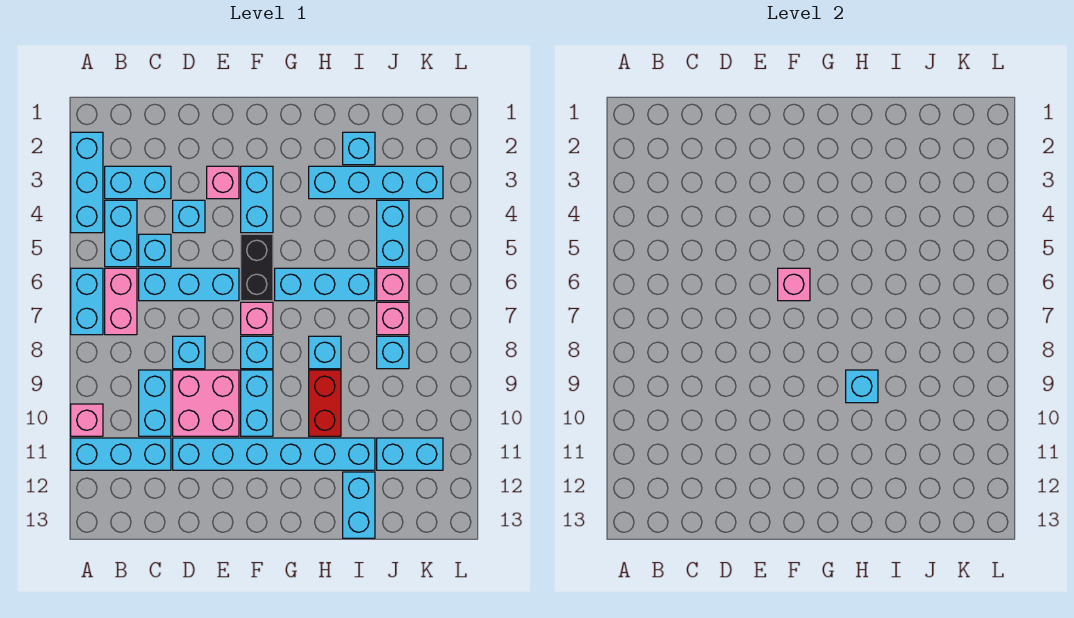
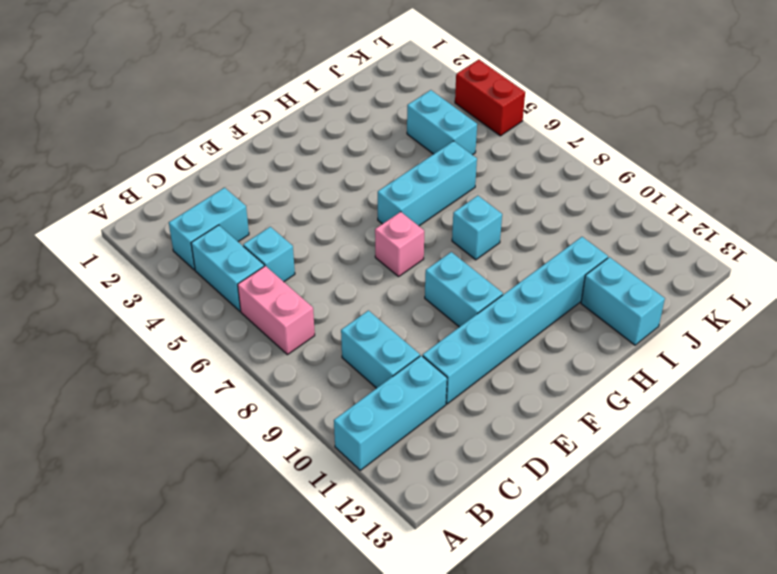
red brick L4:L5 level 1 -> red brick H9:H10 level 1
none -> cyan brick A2:A4 level 1
none -> cyan brick A6:A7 level 1
none -> pink brick A10 level 1
none -> cyan brick C6:E6 level 1

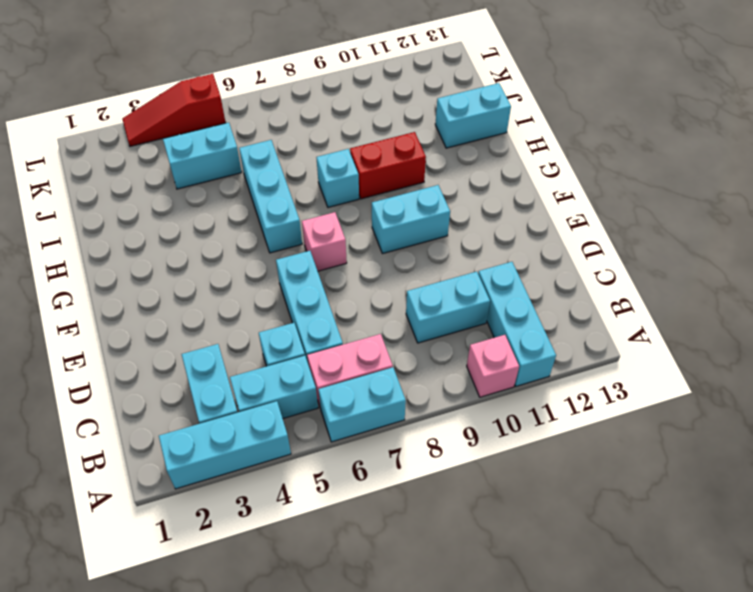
red slope L3:L5 level 1 top 5 -> none
none -> cyan brick D4 level 1
none -> cyan brick D8 level 1
none -> pink brick D9:E10 level 1
none -> cyan brick D11:I11 level 1

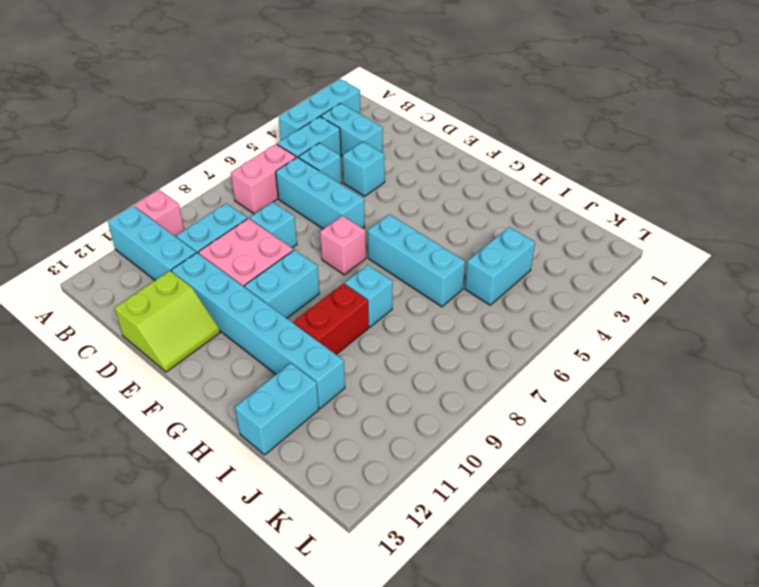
lime slope D12:E13 level 1 top D -> none
none -> cyan brick A6:A7 level 1
none -> pink brick E3 level 1
none -> cyan brick F3:F4 level 1
none -> black brick F5:F6 level 1

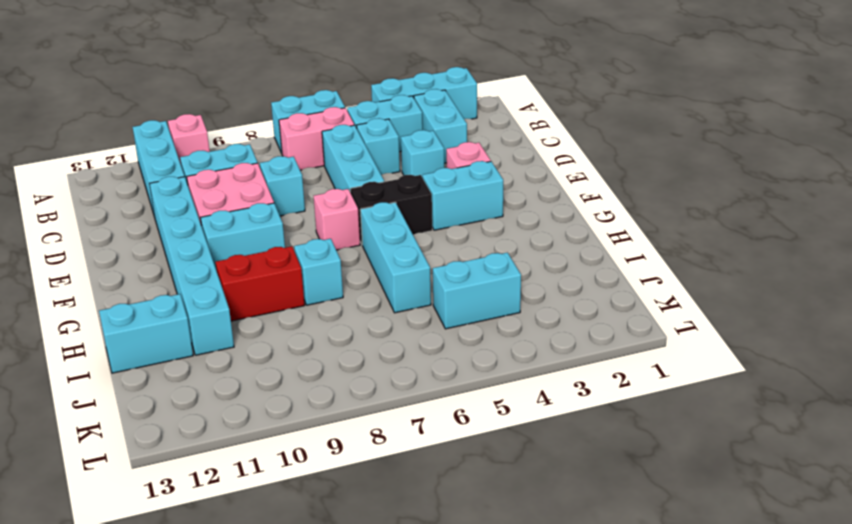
none -> cyan brick F8 level 1
none -> cyan brick H3:K3 level 1
none -> cyan brick I2 level 1
none -> pink brick J6 level 1

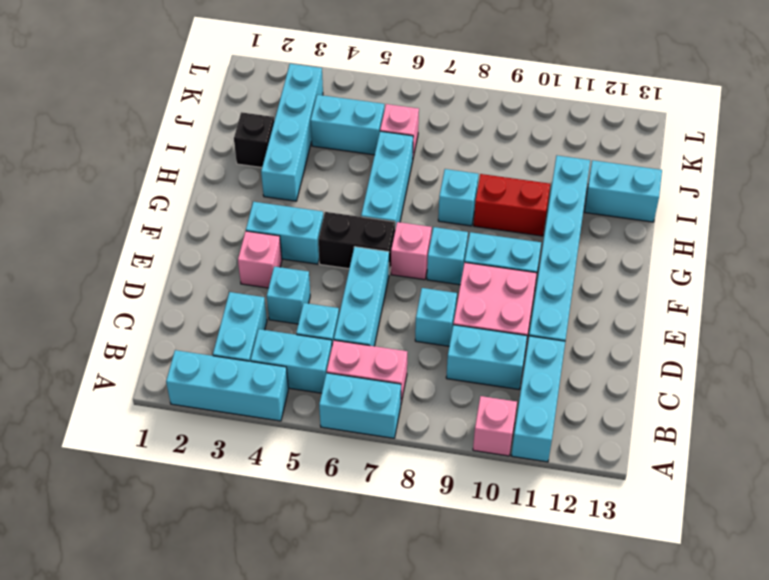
black brick I2 level 1 -> cyan brick I2 level 1
none -> pink brick J7 level 1
none -> cyan brick J8 level 1
none -> cyan brick J11:K11 level 1
none -> pink brick F6 level 2

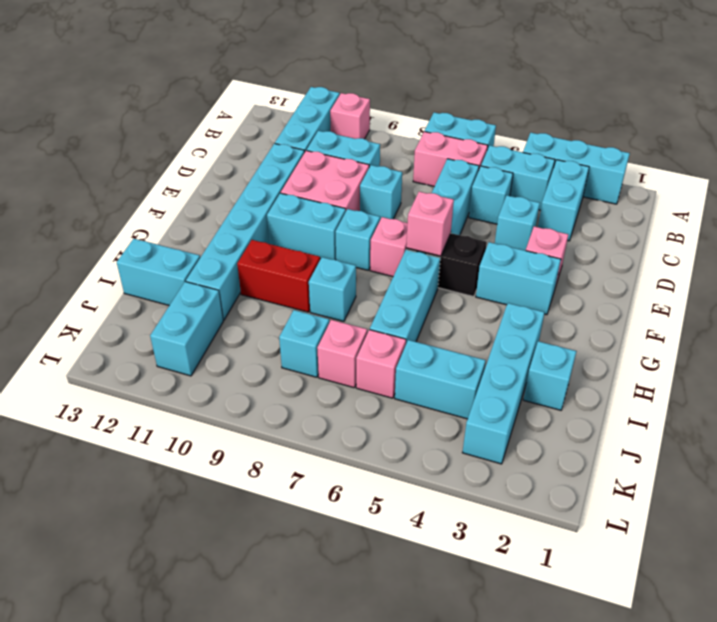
none -> cyan brick H9 level 2

